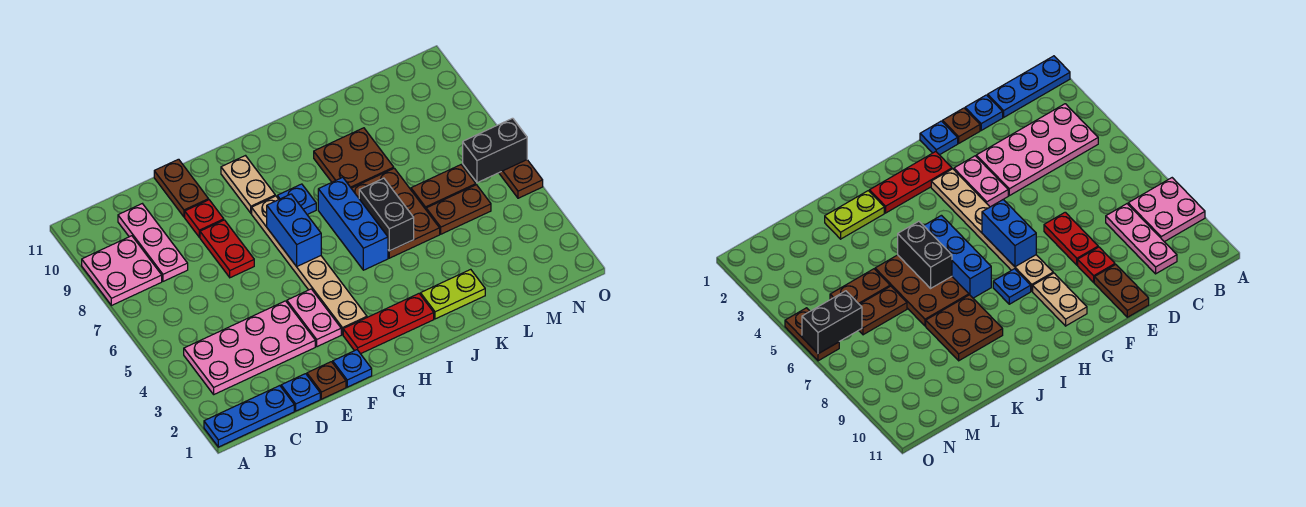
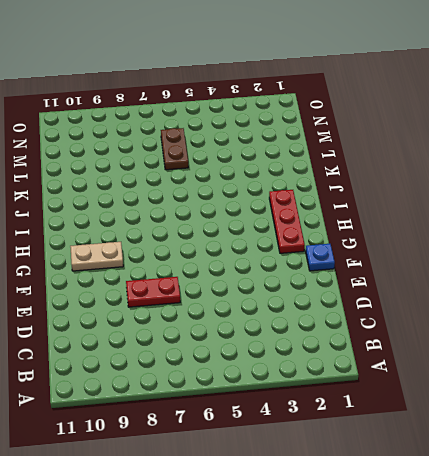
none -> blue plate A1:C1 level 1
none -> pink plate A8:B9 level 1
none -> pink plate B3:E4 level 1

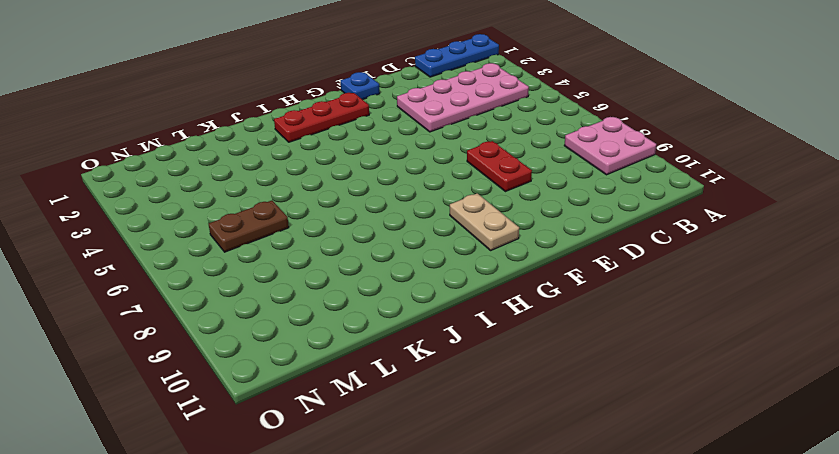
none -> pink plate C8:C10 level 1
none -> blue plate D1 level 1
none -> brown plate E1 level 1

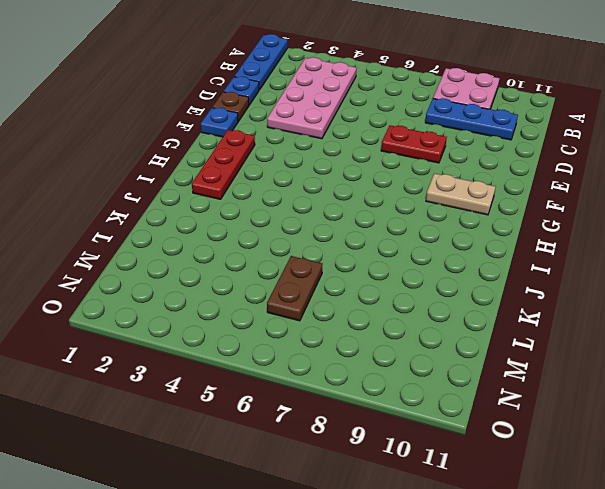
blue plate C8:C10 level 1 -> pink plate C8:C10 level 1
none -> red plate E9 level 1
none -> brown plate E10:E11 level 1
none -> pink plate F3:F4 level 1

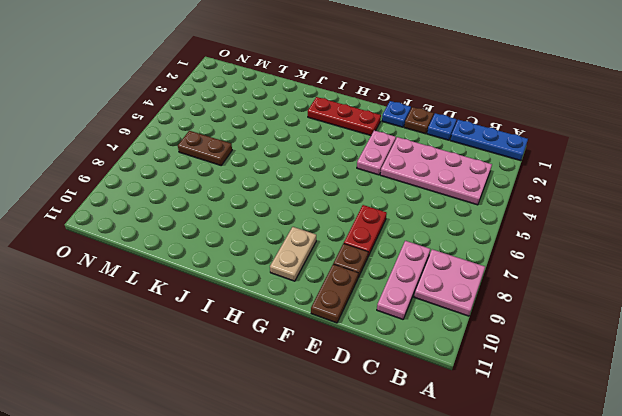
brown plate E9 level 1 -> red plate E9 level 1
none -> tan plate G3:G8 level 1
none -> blue plate H8 level 1
none -> blue brick I5:I7 level 1

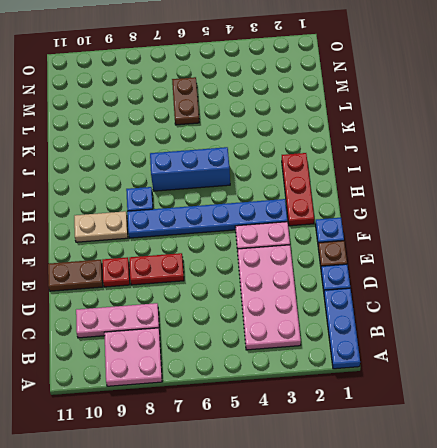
blue plate G3:G8 level 1 -> tan plate G3:G8 level 1
none -> lime plate J2:K2 level 1
none -> brown plate J5:K7 level 1
none -> brown plate J8:K9 level 1

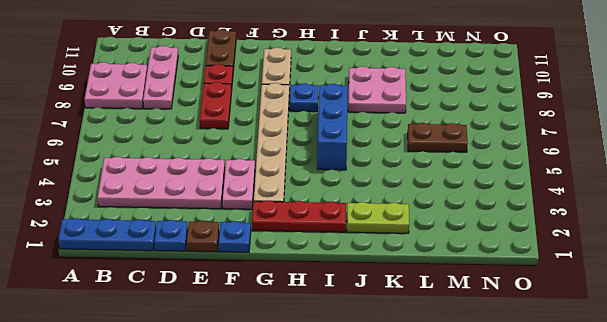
pink plate J8:K9 level 1 -> brown plate J8:K9 level 1
none -> brown plate J5:K7 level 1
none -> brown plate L5:M5 level 1
none -> brown plate O5:O6 level 1

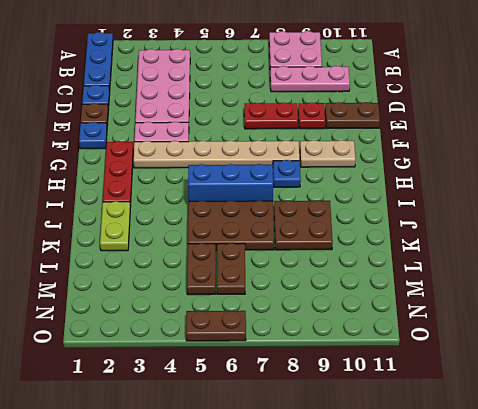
none -> blue brick G6:G7 level 2
none -> black brick J5:J6 level 2
none -> black brick N6:O6 level 2

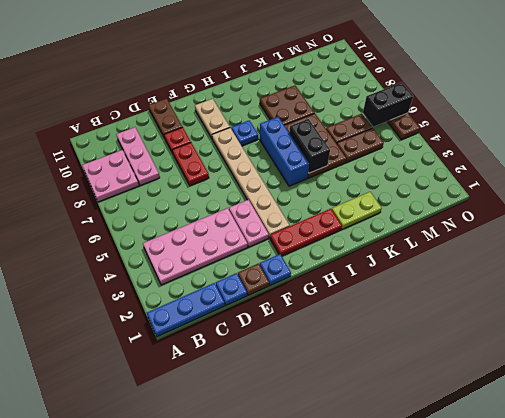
none -> blue brick G6:G7 level 2

